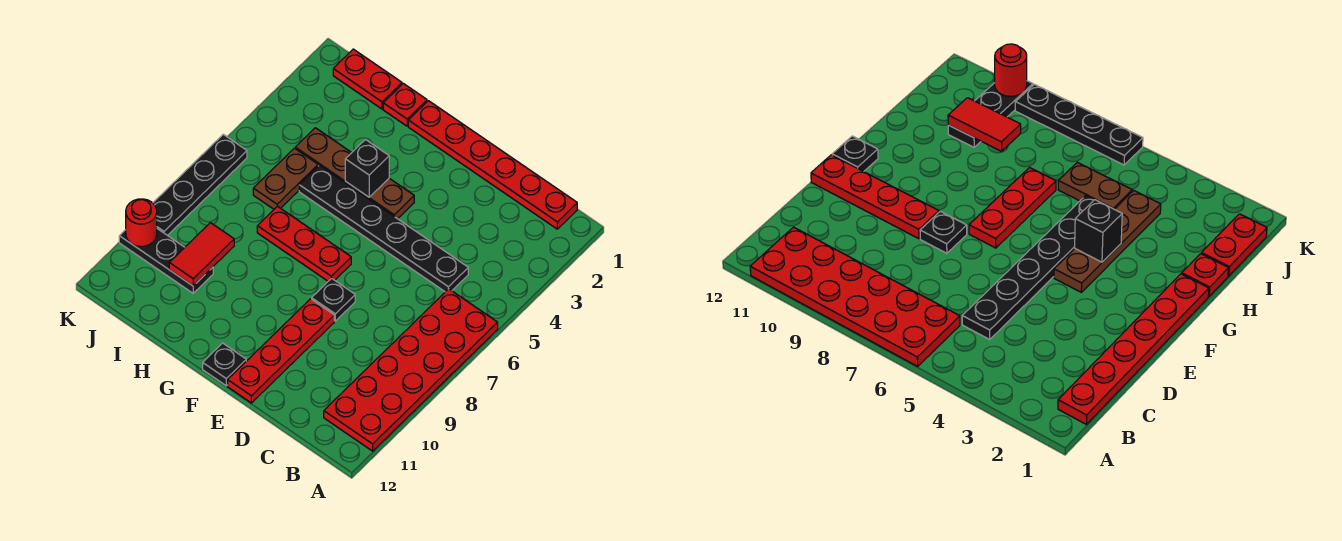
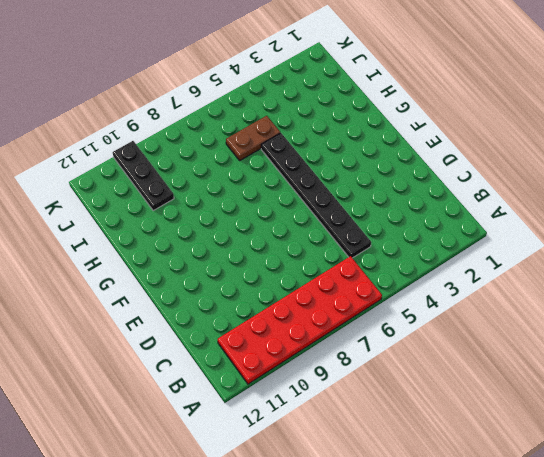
none -> red plate B1:G1 level 1
none -> black plate E8 level 1
none -> red plate E9:E12 level 1

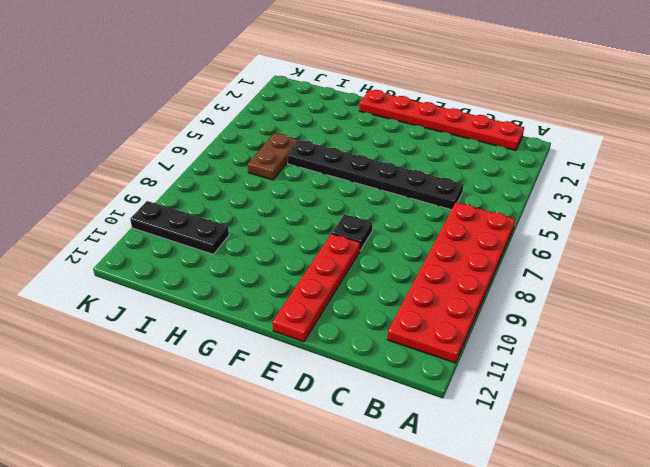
none -> brown plate F4:I4 level 1
none -> red plate F7:H7 level 1
none -> black plate F12 level 1

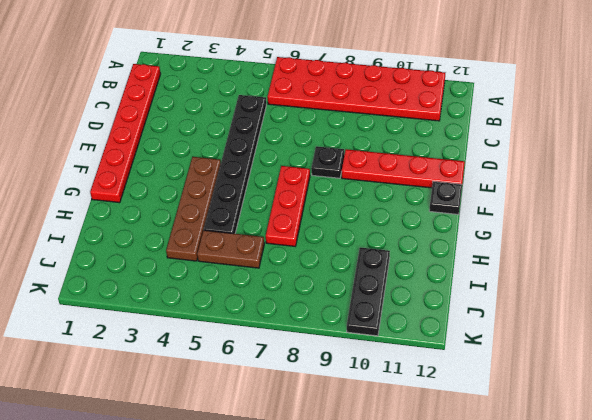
none -> red plate H1 level 1
none -> red plate I1:J1 level 1
none -> black plate K6:K9 level 1

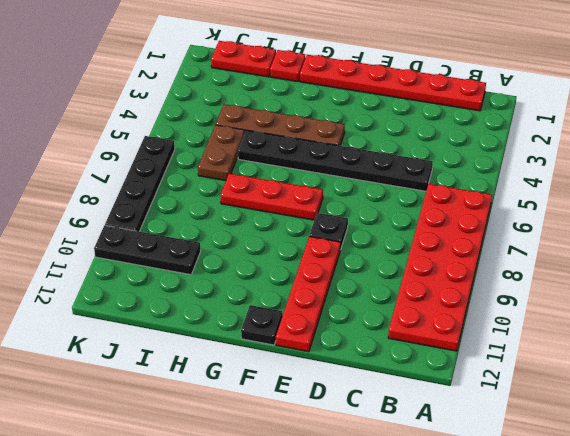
none -> black brick G4 level 2
none -> red tile I9:I10 level 2
none -> red round brick K10 level 2

